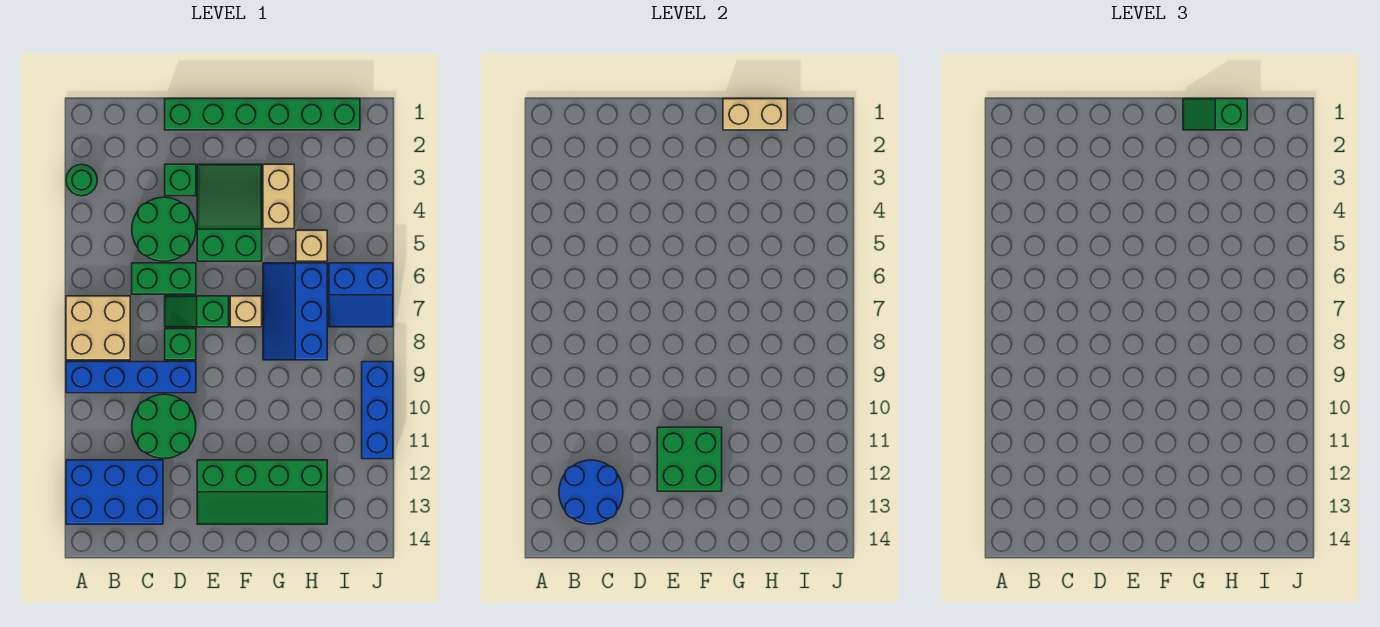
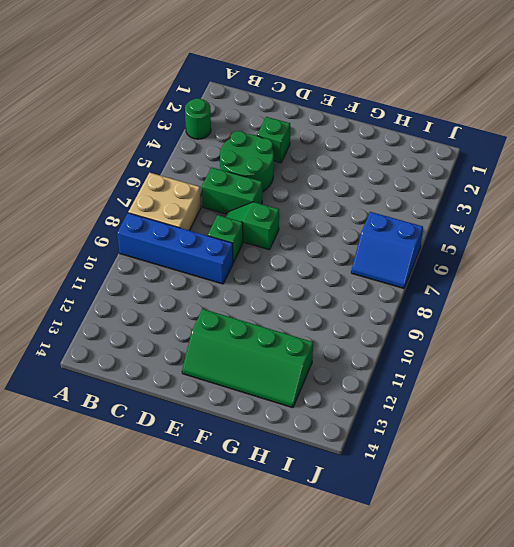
none -> blue brick A12:C13 level 1
none -> green round brick C10:D11 level 1
none -> green brick D1:I1 level 1

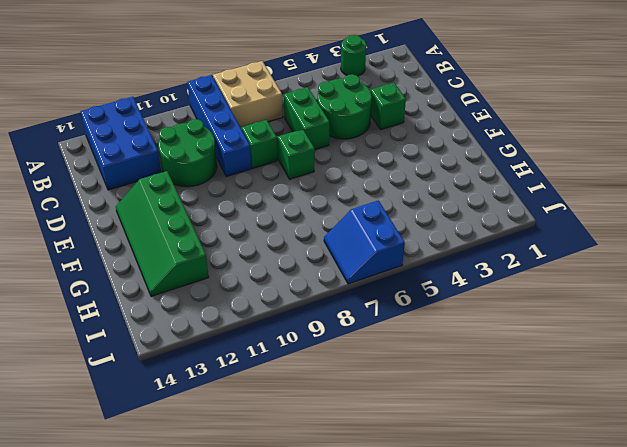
none -> green brick D1:I1 level 1
none -> green slope E3:F5 level 1 top 5
none -> tan brick F7 level 1

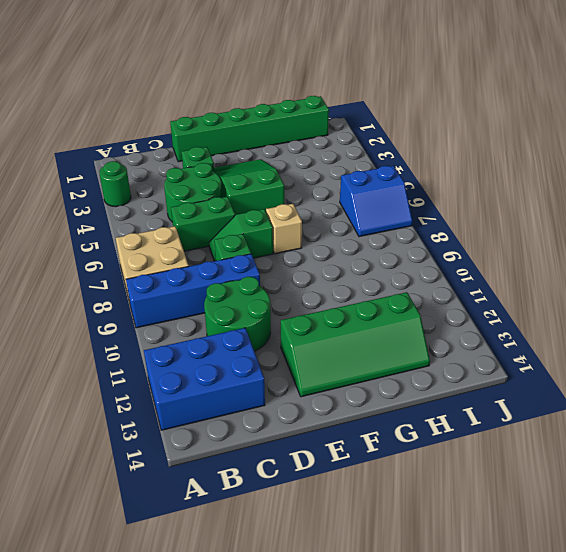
none -> tan brick G3:G4 level 1
none -> blue slope G6:H8 level 1 top H
none -> tan brick H5 level 1

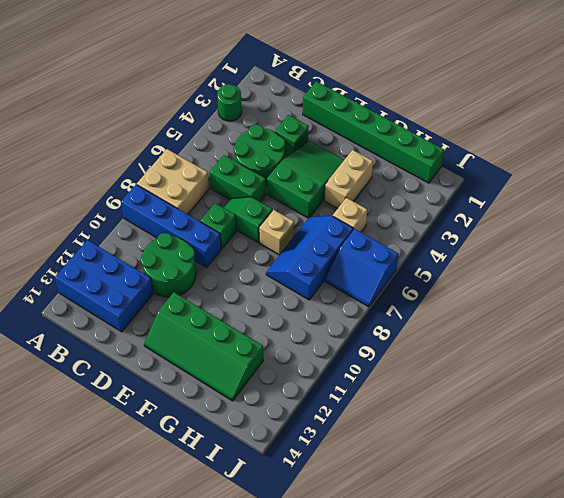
none -> blue brick J9:J11 level 1
none -> blue round brick B12:C13 level 2
none -> green brick E11:F12 level 2

